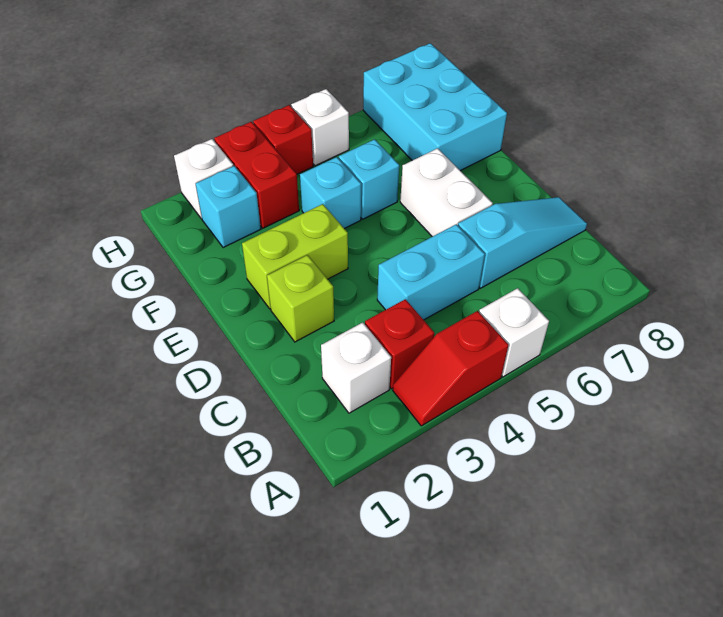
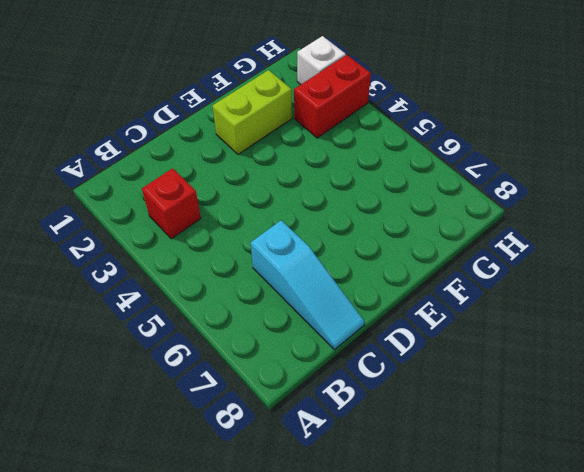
lime brick E2:F2 level 1 -> lime brick E2:E3 level 1
none -> red slope A3:A4 level 1 top 4
none -> white brick A5 level 1
none -> white brick B2 level 1

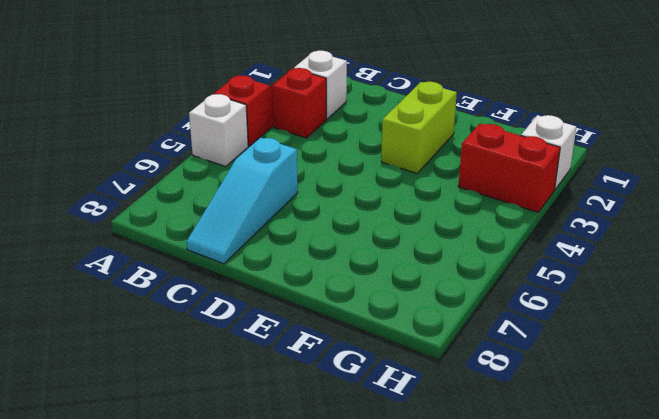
none -> cyan brick C4:C5 level 1
none -> lime brick D2 level 1
none -> white brick D6:E6 level 1

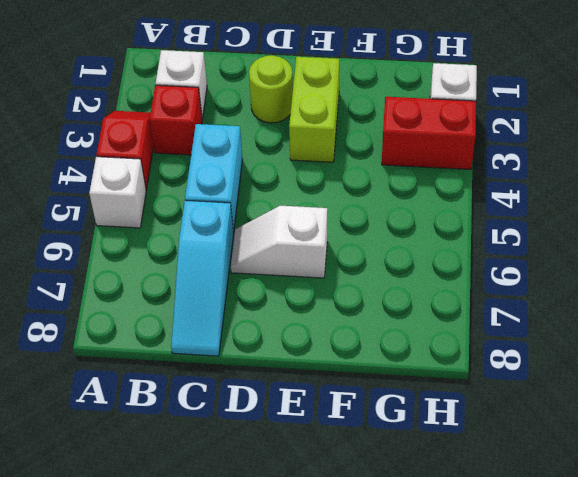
lime round brick D2 level 1 -> lime brick D2 level 1
white slope D6:E6 level 1 top E -> white brick D6:E6 level 1
none -> cyan brick F4 level 1
none -> cyan brick F5 level 1
none -> cyan brick F7:H8 level 1

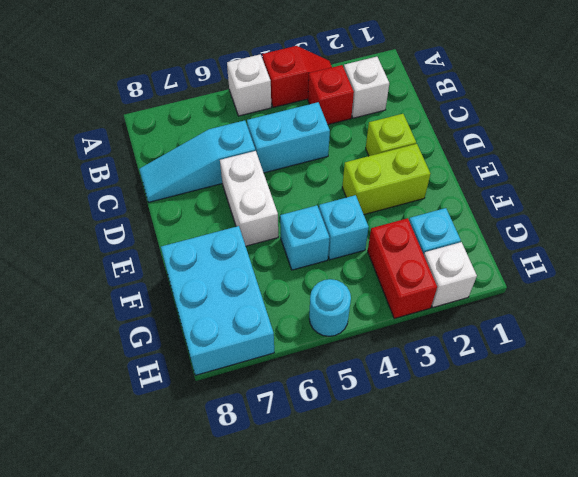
cyan round brick H5 level 1 -> white brick H5 level 1
none -> red brick H4 level 1

